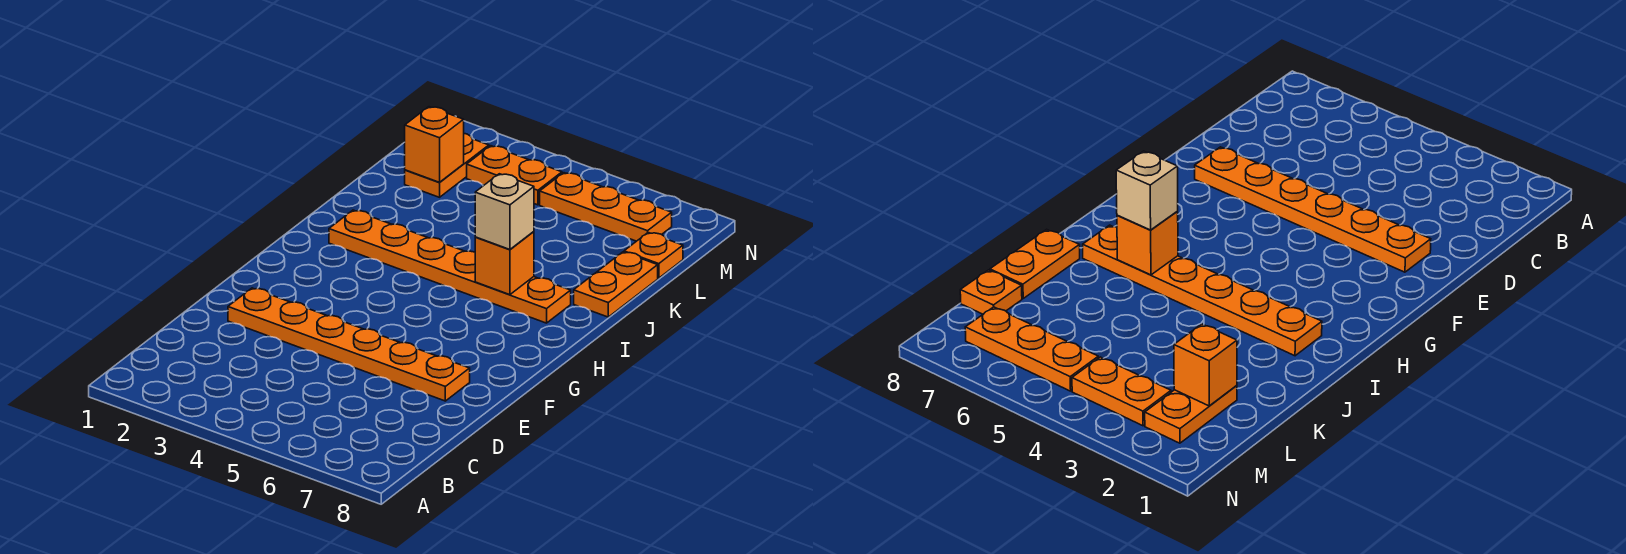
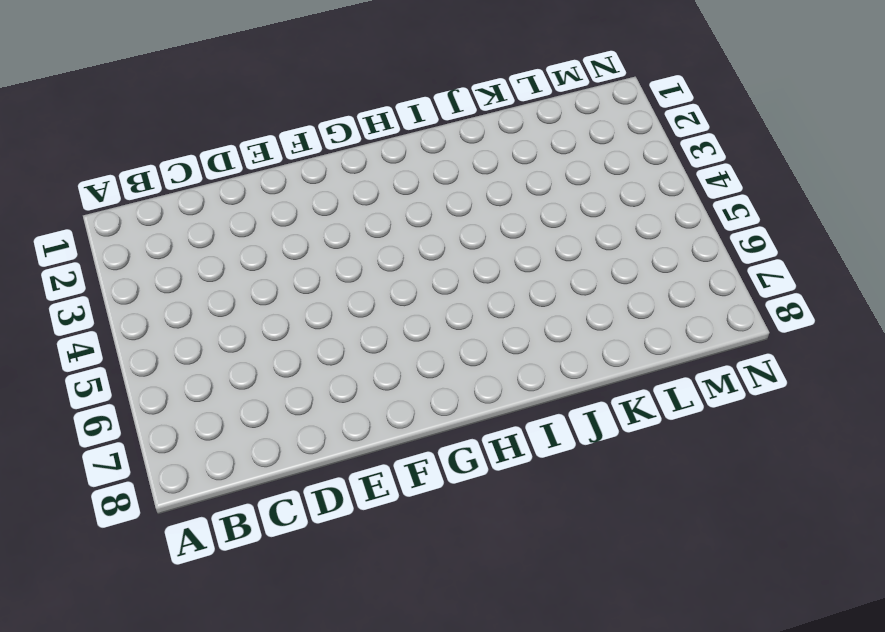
none -> orange plate E2:E7 level 1
none -> orange plate I2:I7 level 1

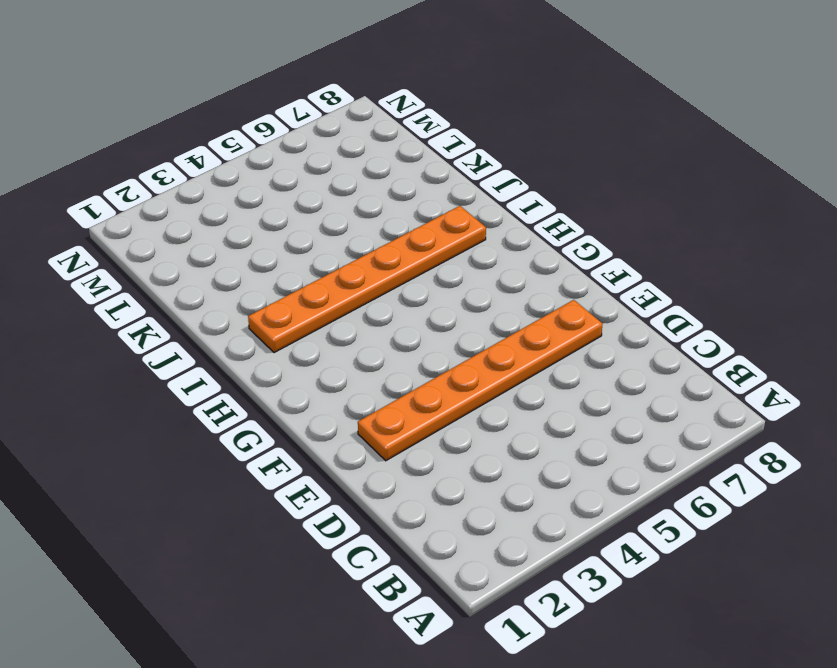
none -> orange plate J8:K8 level 1
none -> orange plate L2:M2 level 1

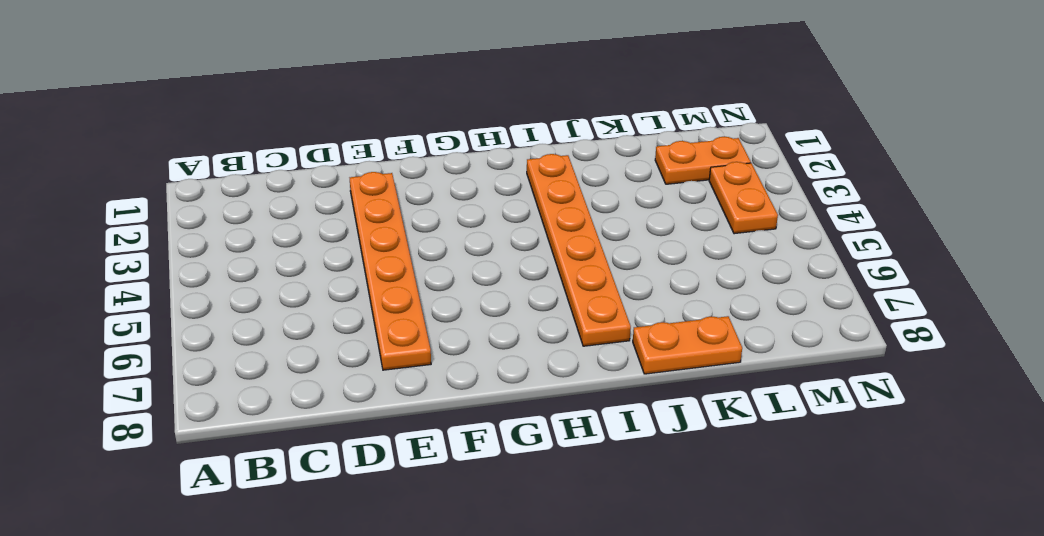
none -> orange plate L8 level 1
none -> orange plate M5:M7 level 1

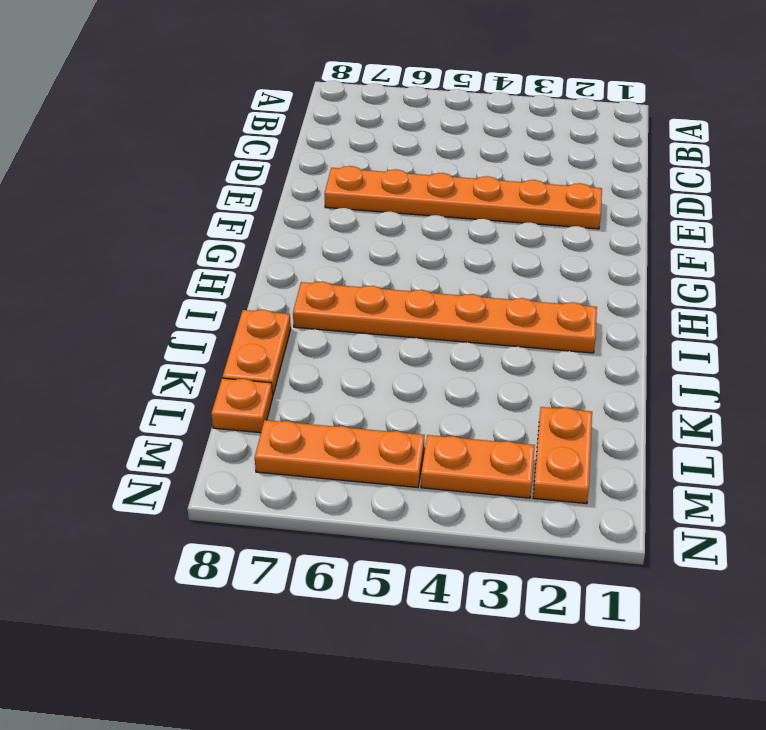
none -> orange brick I6 level 2
none -> orange brick L2 level 2

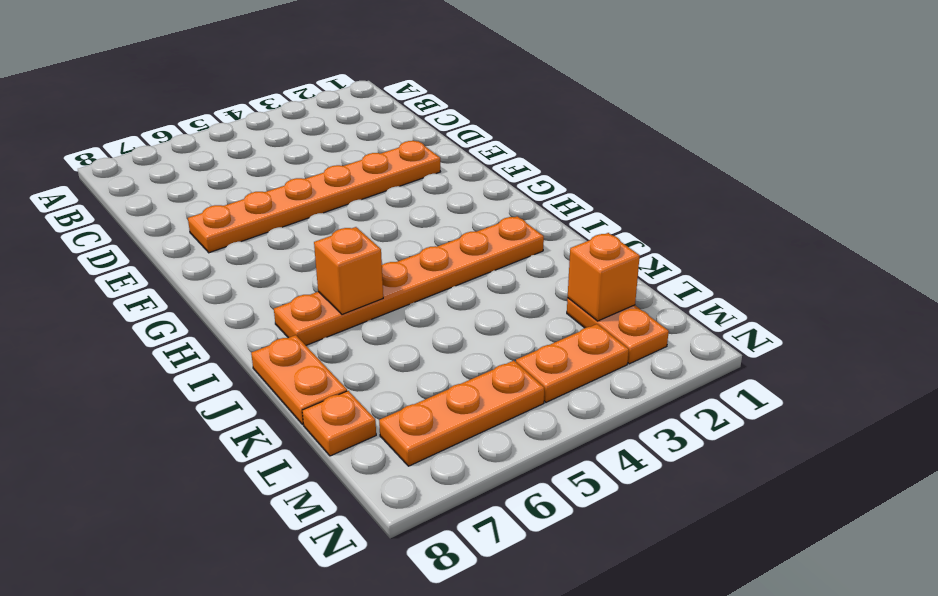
none -> tan brick I6 level 3

